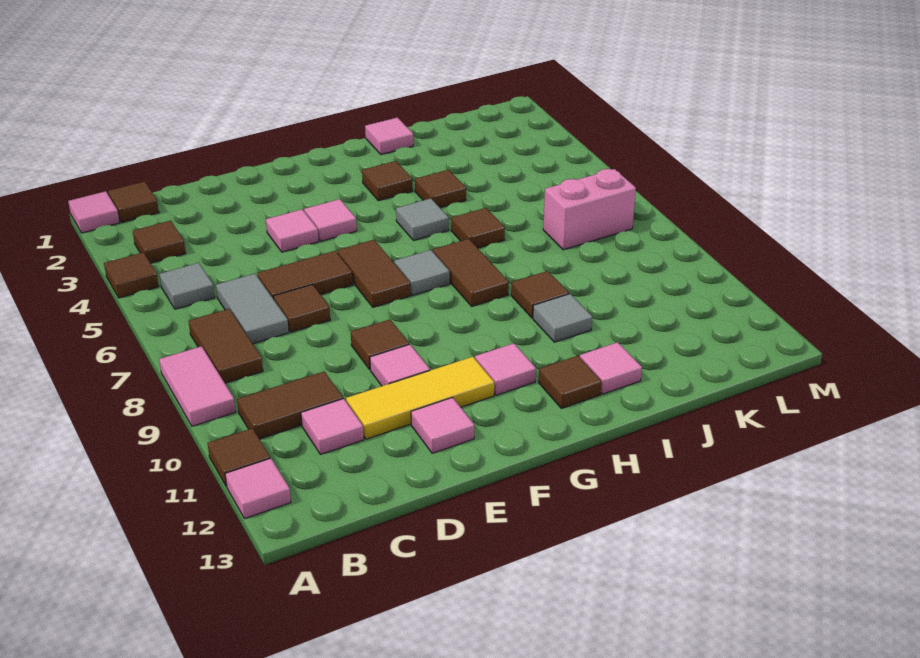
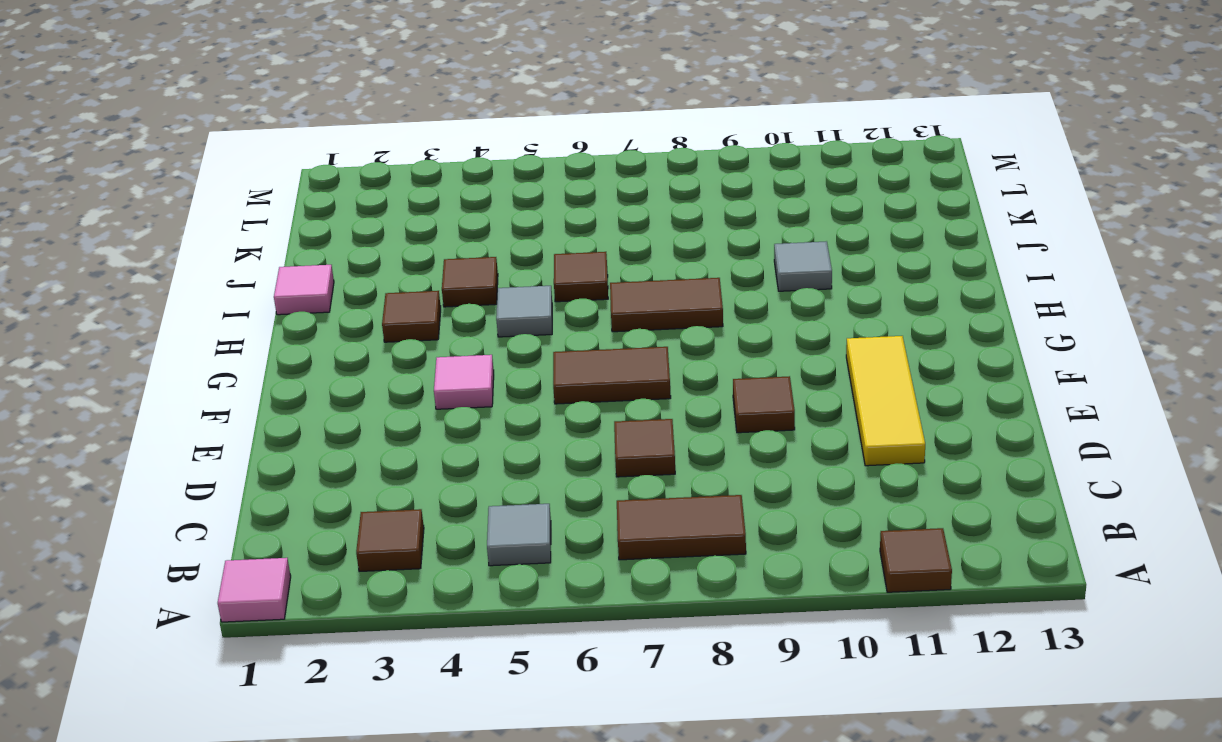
none -> brown tile A4 level 1
none -> pink tile A8:A9 level 1
none -> pink tile A12 level 1
none -> brown tile B1 level 1

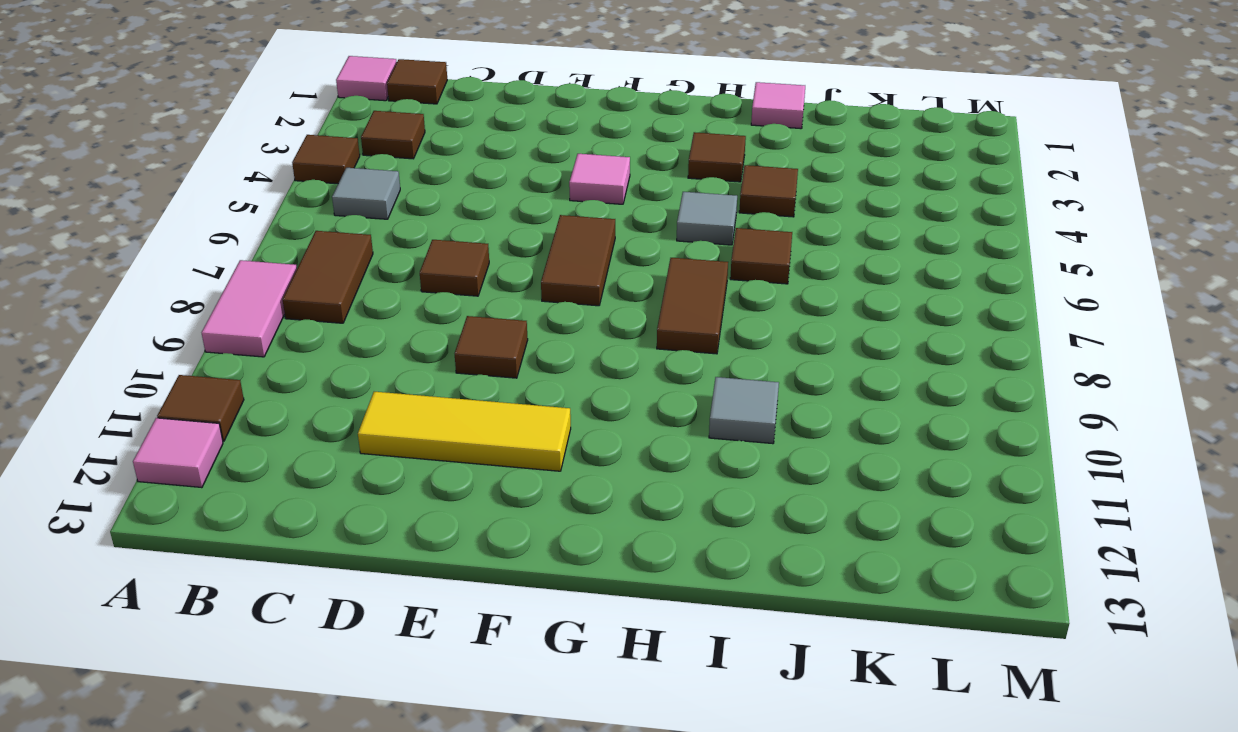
none -> brown tile B10:C10 level 1
none -> grey tile C6:C7 level 1
none -> pink tile C11 level 1
none -> brown tile D6:E6 level 1

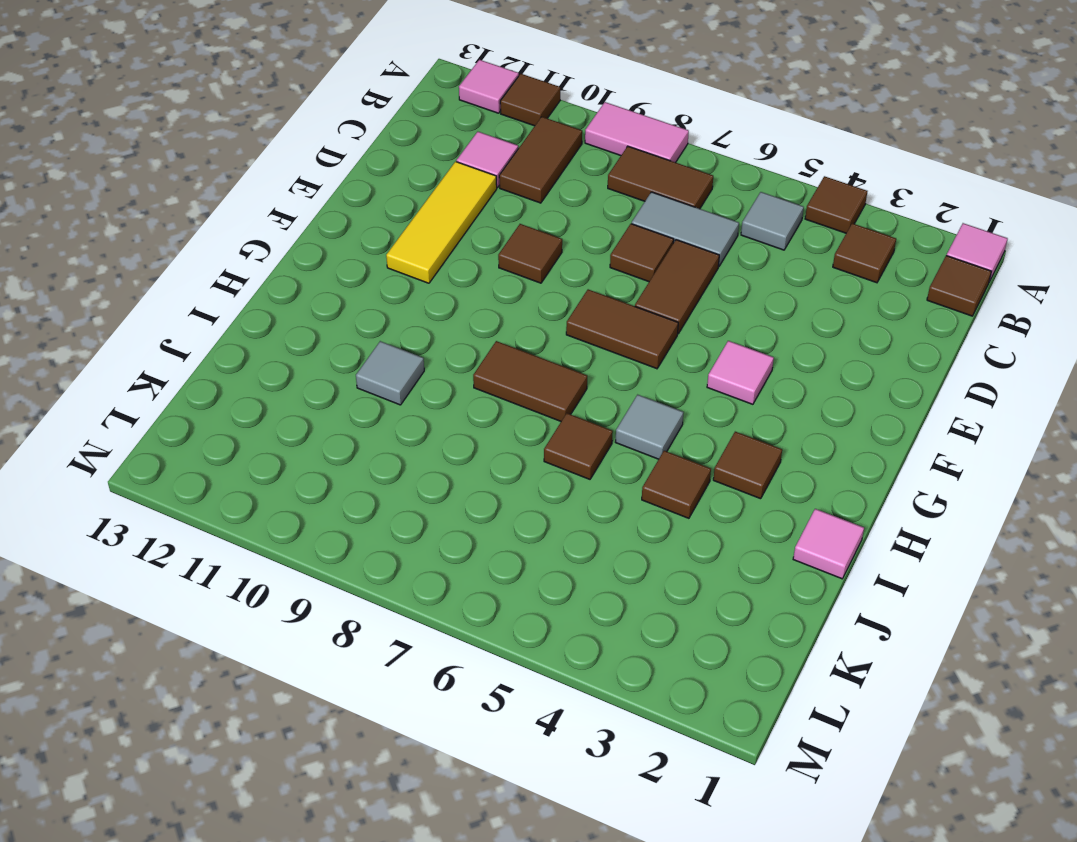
none -> pink tile E4 level 1
none -> pink tile E10 level 1
none -> pink tile E12 level 1
none -> grey tile G7 level 1

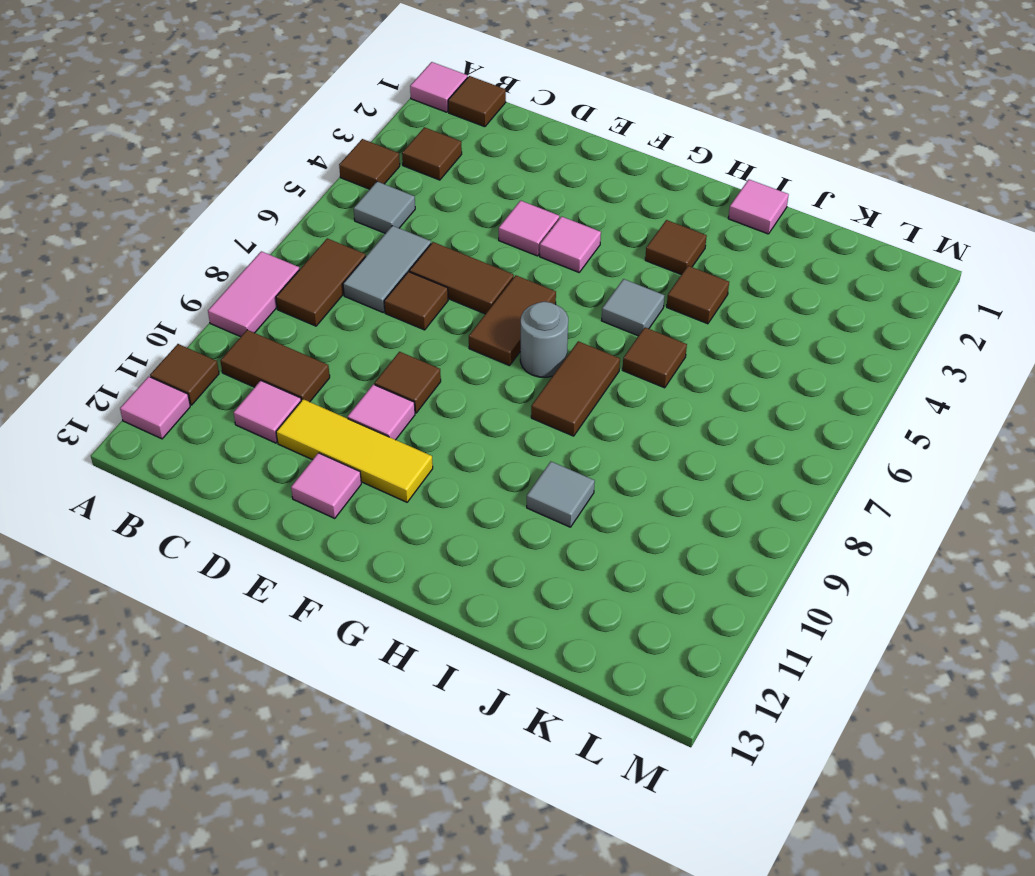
grey round brick G7 level 1 -> grey tile G7 level 1
none -> pink tile G11 level 1
none -> brown tile H12 level 1
none -> brown tile I9 level 1
none -> pink tile I12 level 1

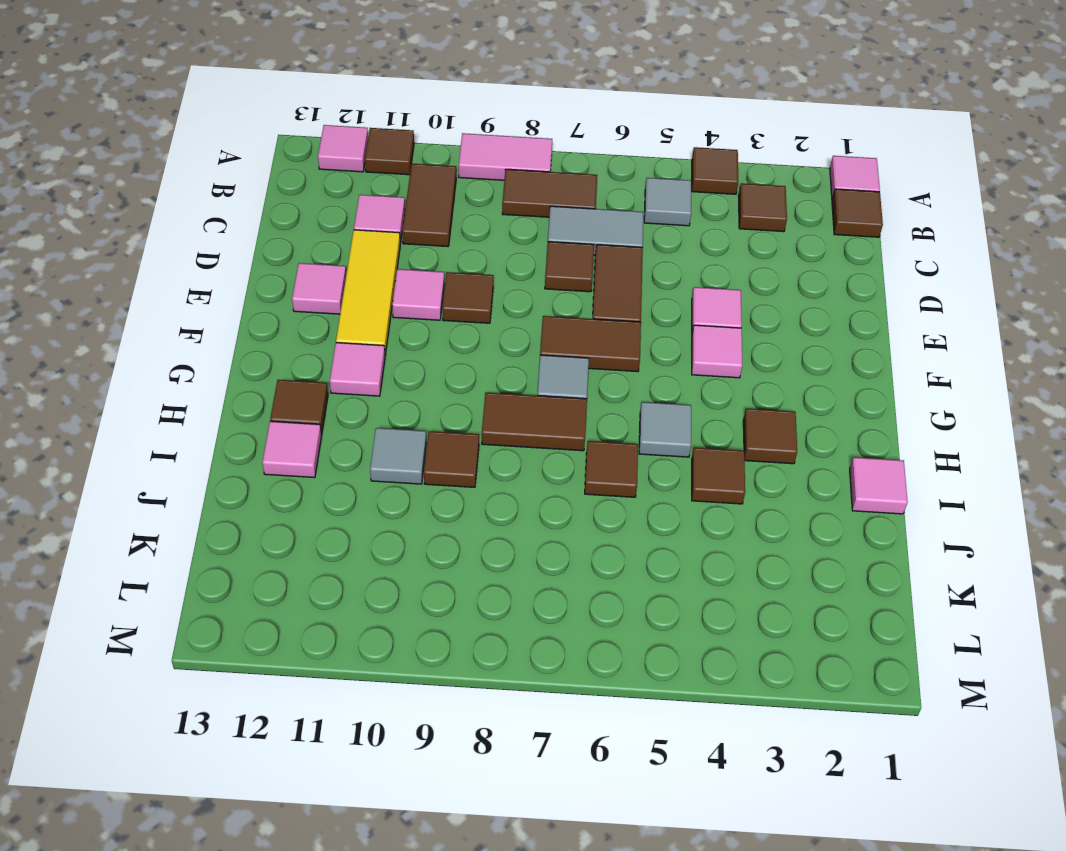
none -> pink brick K7:L7 level 1

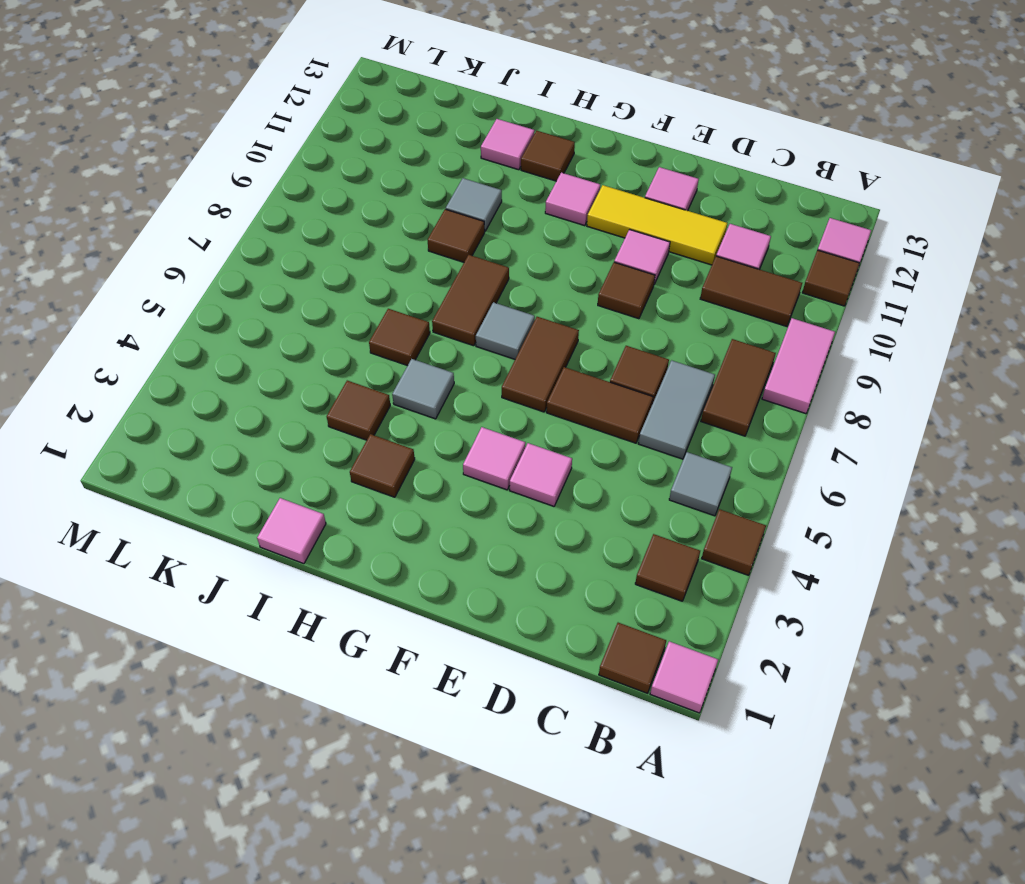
none -> pink brick K7:L7 level 1

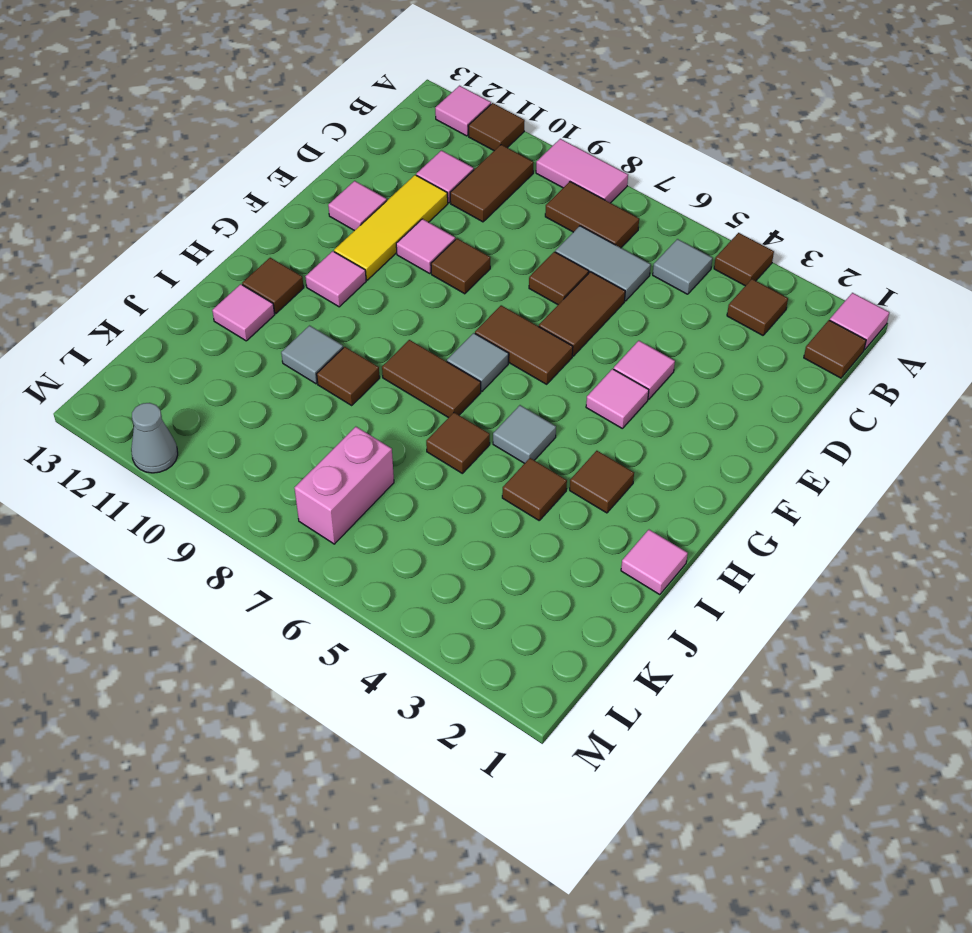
grey cone M11 level 1 -> none

